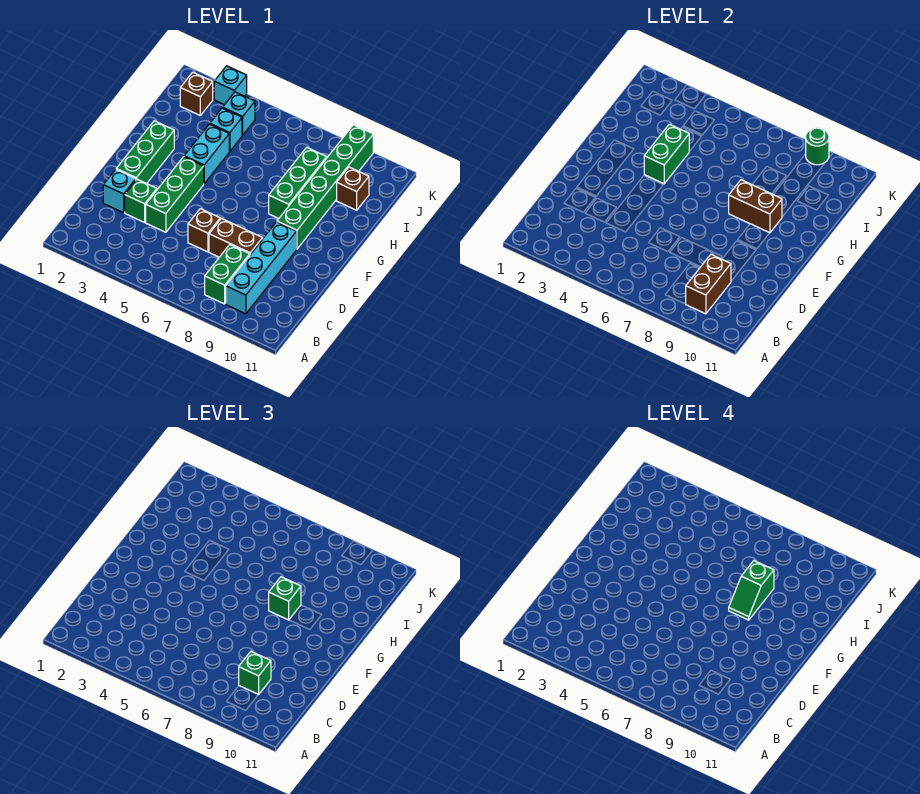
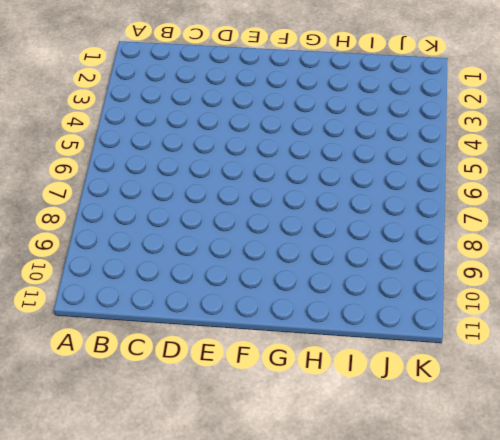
none -> green brick B8:C8 level 1
none -> cyan brick B9:E9 level 1
none -> cyan brick D2 level 1

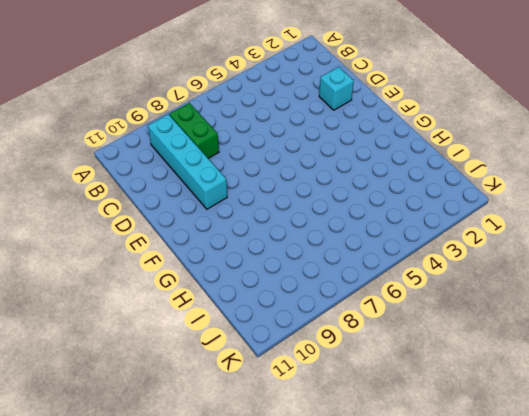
none -> green brick D3 level 1
none -> green brick D4:F4 level 1
none -> brown brick D6 level 1

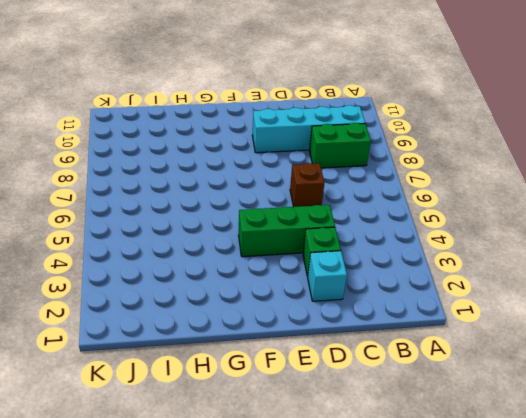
none -> brown brick D7:D8 level 1
none -> green brick E2:G2 level 1
none -> green brick F9:K9 level 1

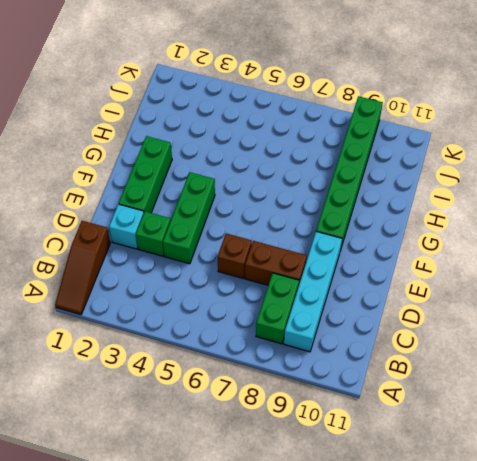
brown slope A1:C1 level 1 top C -> none
none -> cyan brick G4:H4 level 1
none -> green brick G8:I8 level 1
none -> cyan brick I4 level 1

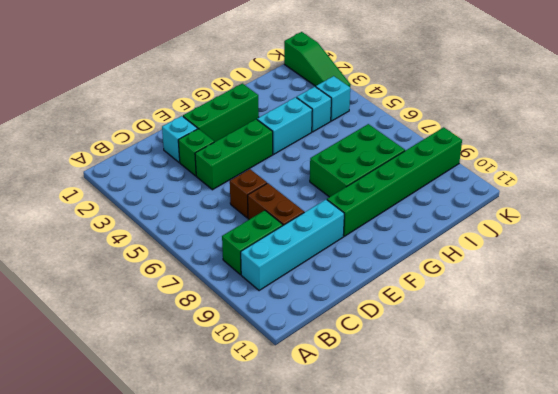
green brick G7:I8 level 1 -> green brick G8:I8 level 1
green slope K1:K3 level 1 top 1 -> cyan brick K3 level 1
none -> brown brick I10 level 1
none -> brown brick J2 level 1
none -> brown brick B9:C9 level 2

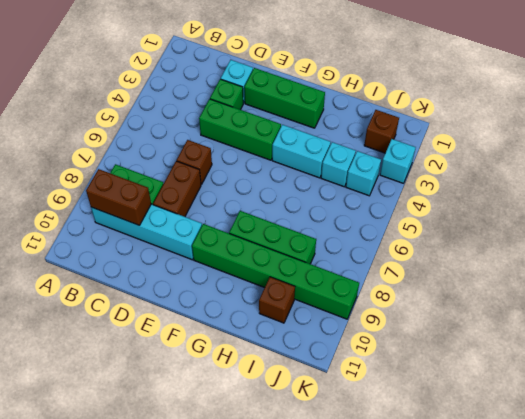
none -> green brick G4:H4 level 2
none -> brown brick G8:G9 level 2
none -> green round brick K9 level 2

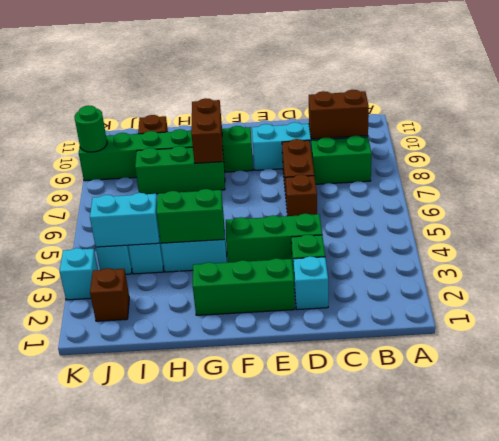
cyan brick I4:J4 level 2 -> none
none -> green brick C9 level 3
none -> green brick G8 level 3
none -> green slope G8:H8 level 4 top H

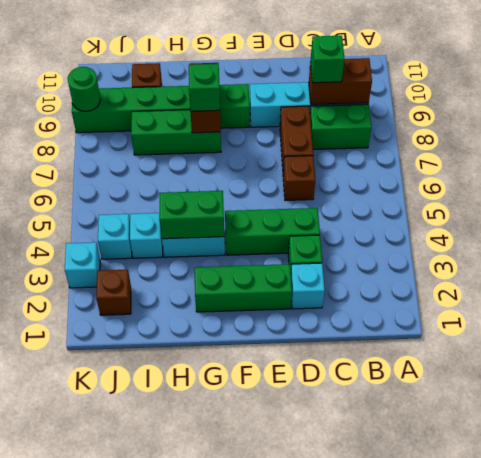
none -> green slope G8:H8 level 4 top H

